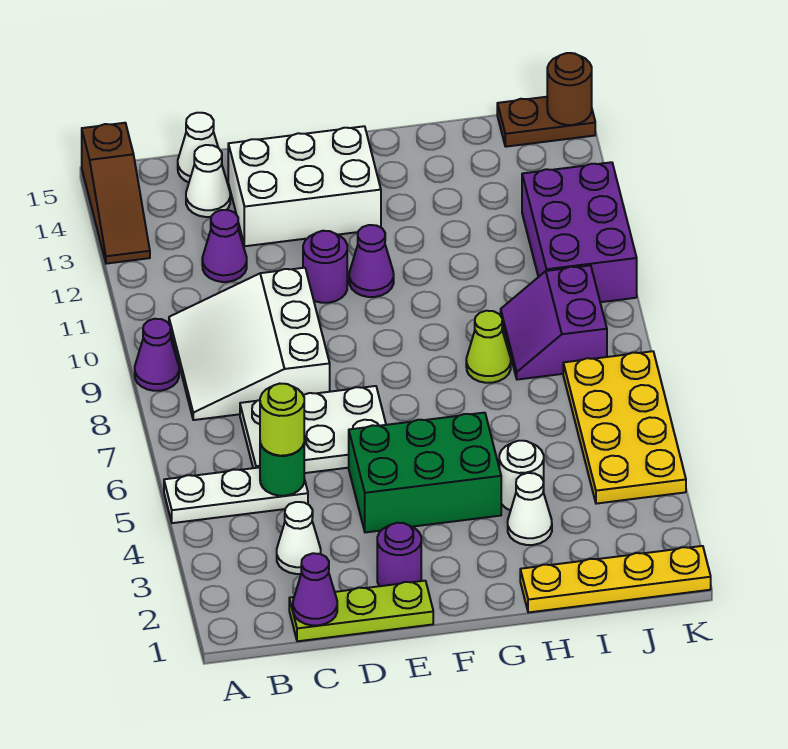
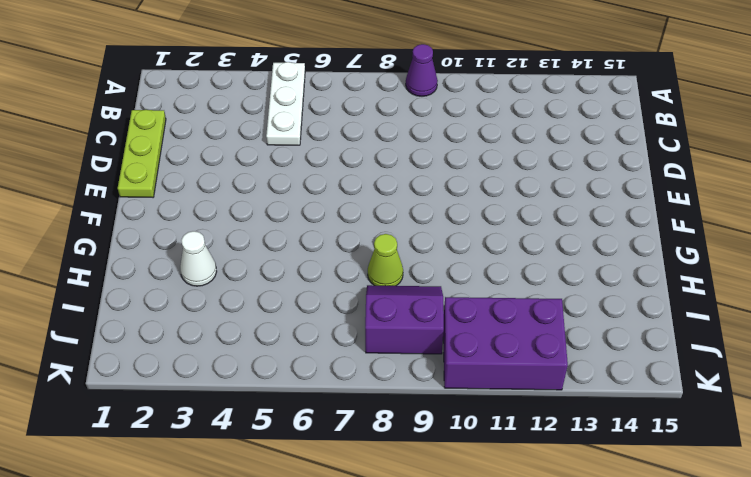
none -> brown slope A13:A15 level 1 top 15
none -> white slope B8:D10 level 1 top D
none -> white cone C3 level 1

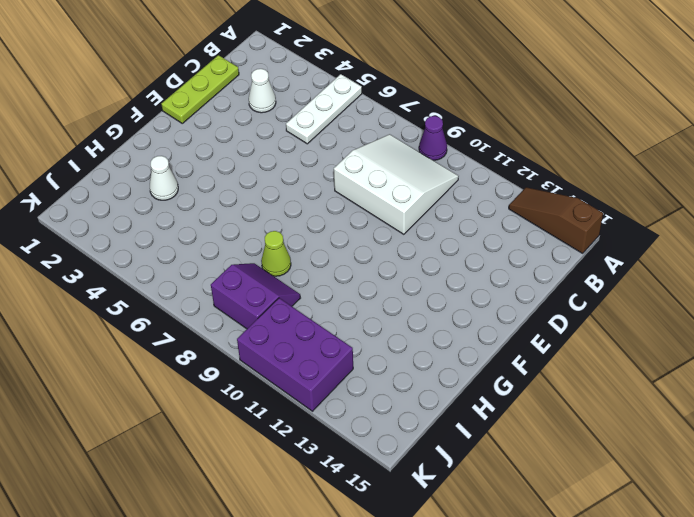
none -> white plate C6:E7 level 1
none -> purple cone C12 level 1
none -> white cone C14 level 1

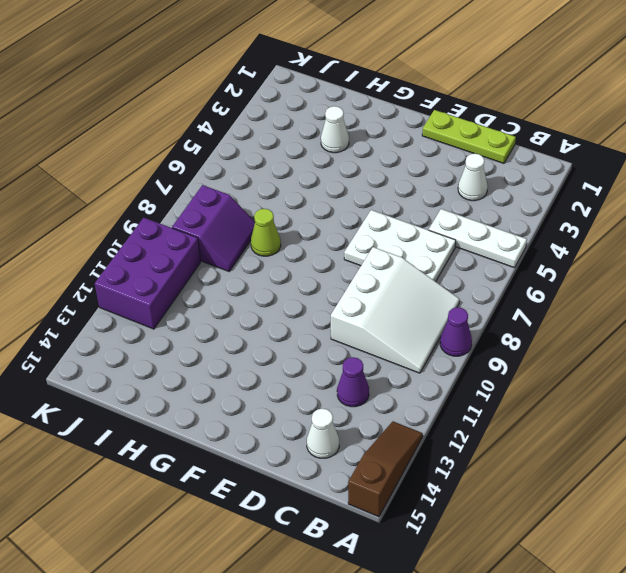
none -> white cone C15 level 1
none -> white brick D13:F14 level 1
none -> purple round brick E2 level 1

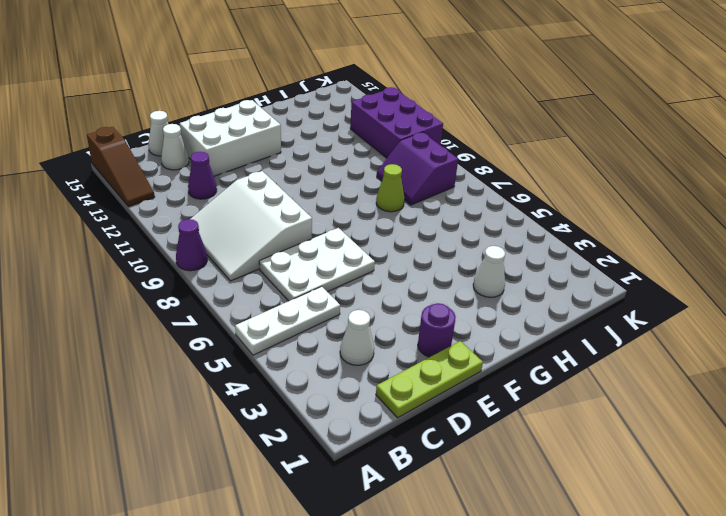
none -> green brick E4:G5 level 1
none -> purple round brick E11 level 1
none -> purple cone F11 level 1

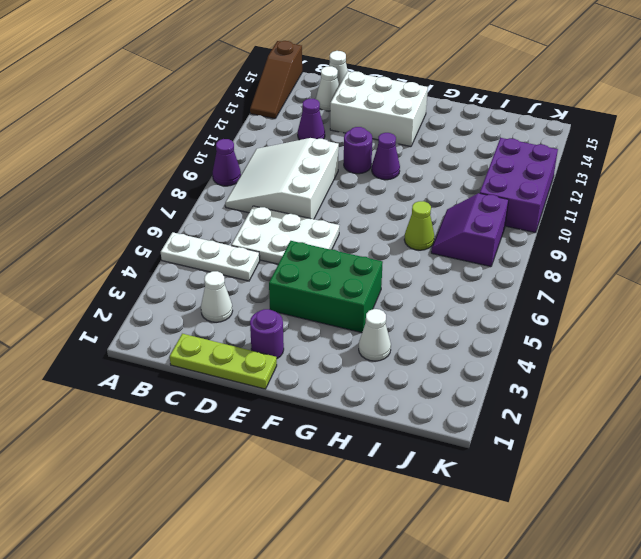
none -> yellow plate H1:K1 level 1
none -> white round brick H4 level 1
none -> yellow plate J4:K7 level 1

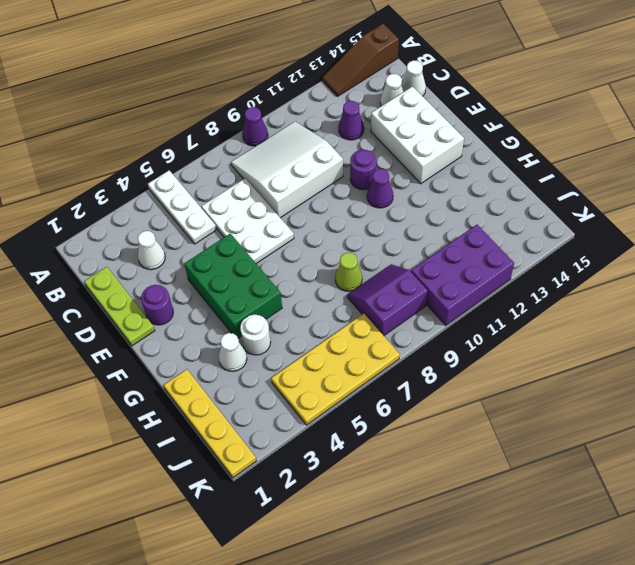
none -> brown plate J15:K15 level 1
none -> purple cone C1 level 2
none -> green round brick C5 level 2

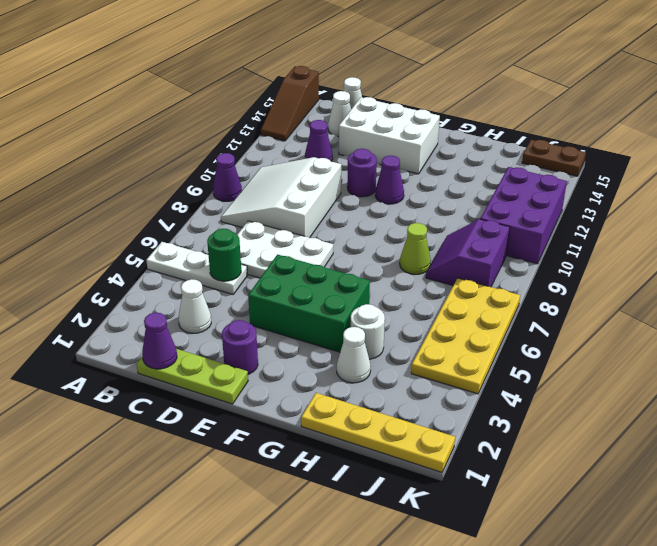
none -> brown round brick K15 level 2
none -> lime round brick C5 level 3

